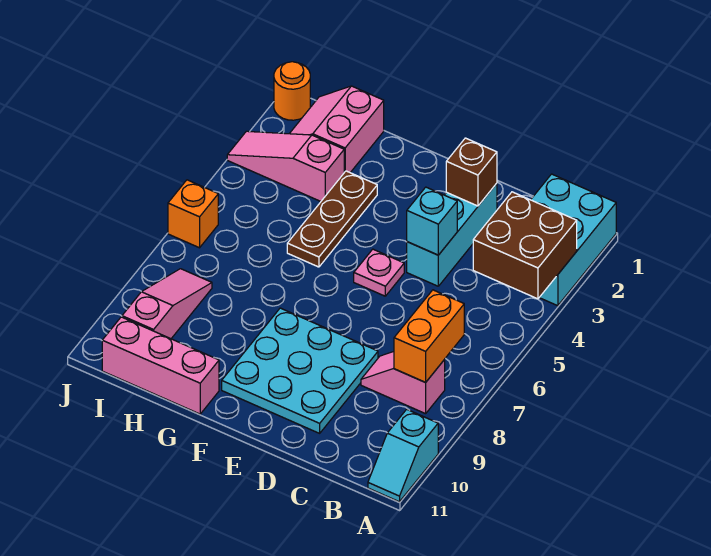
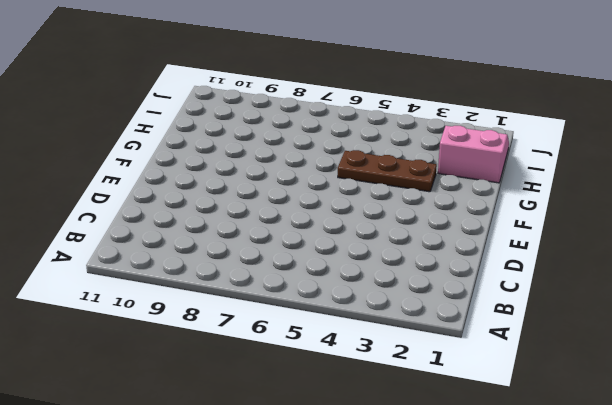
none -> cyan brick A1:B3 level 1
none -> cyan slope A10:A11 level 1 top 10
none -> pink slope B8:C8 level 1 top B

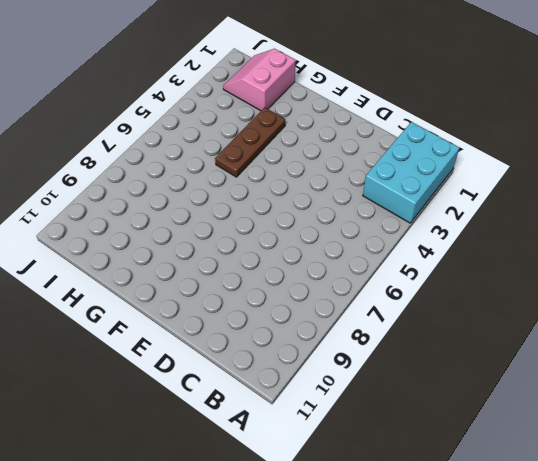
none -> cyan slope A10:A11 level 1 top 10
none -> pink slope B8:C8 level 1 top B
none -> cyan brick D2:D4 level 1

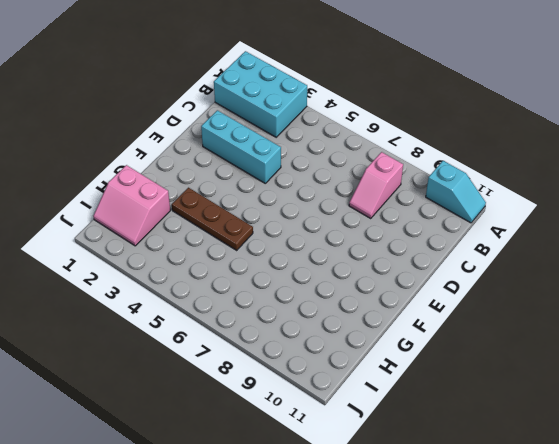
none -> cyan plate D8:F10 level 1
none -> pink plate E5 level 1
none -> pink brick G11:I11 level 1

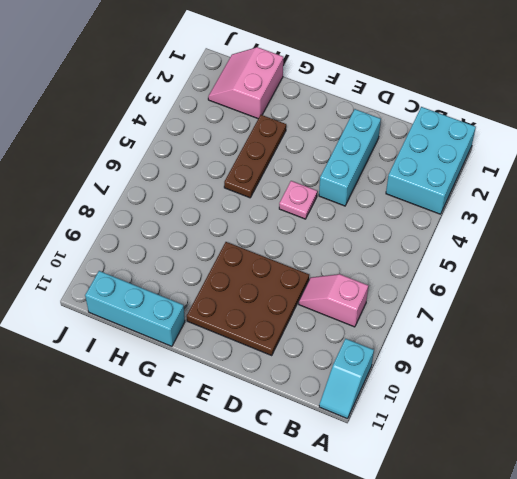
brown plate D8:F10 level 1 -> cyan plate D8:F10 level 1
cyan brick G11:I11 level 1 -> pink brick G11:I11 level 1
none -> pink slope H3:J3 level 1 top H
none -> pink slope I8:I10 level 1 top 10
none -> orange round brick J1 level 1

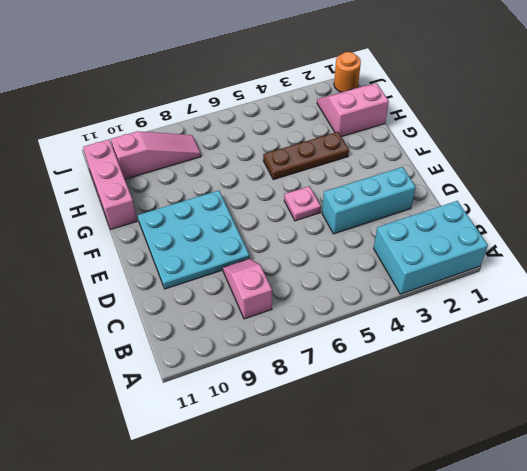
none -> cyan slope A10:A11 level 1 top 10
none -> pink slope H3:J3 level 1 top H
none -> orange brick J6 level 1

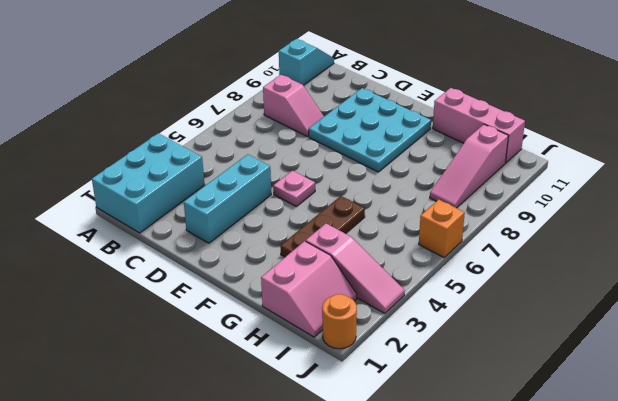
none -> brown brick A3:B4 level 2
none -> orange brick B7:B8 level 2
none -> brown brick D2 level 2

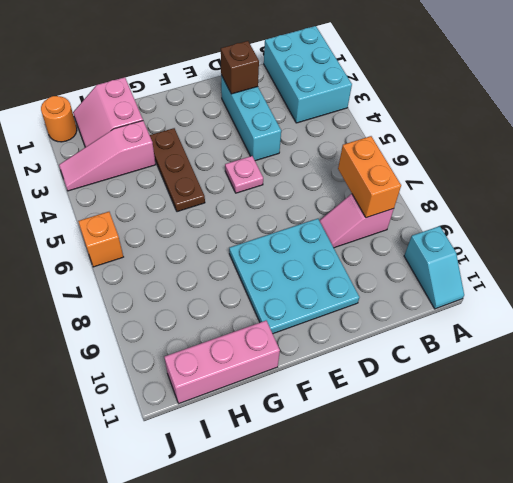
none -> pink slope I8:I10 level 1 top 10
none -> brown brick A3:B4 level 2
none -> cyan brick D4 level 2

